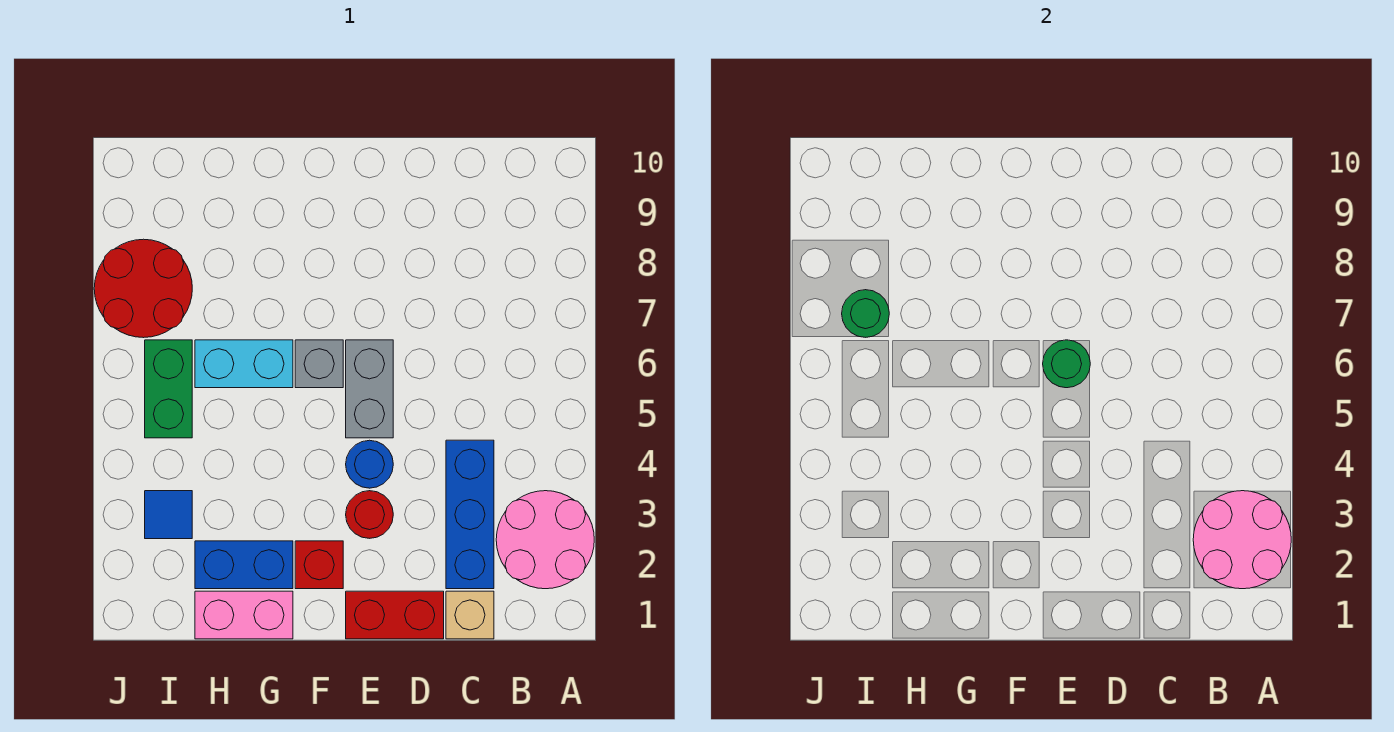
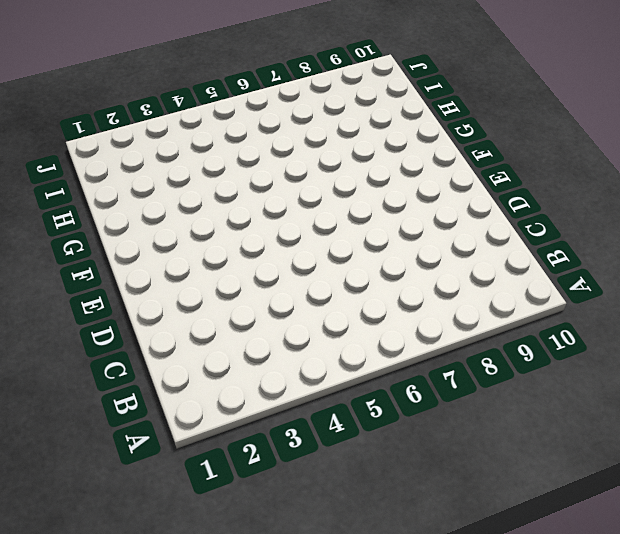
none -> pink round brick A2:B3 level 1
none -> tan brick C1 level 1
none -> blue brick C2:C4 level 1

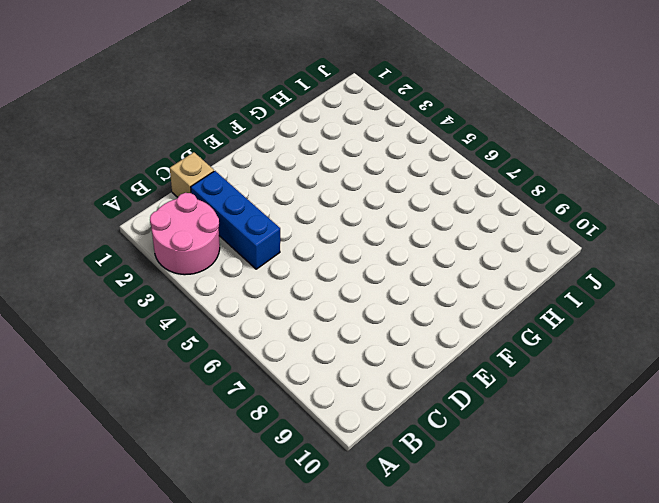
none -> red brick D1:E1 level 1
none -> red round brick E3 level 1
none -> blue round brick E4 level 1

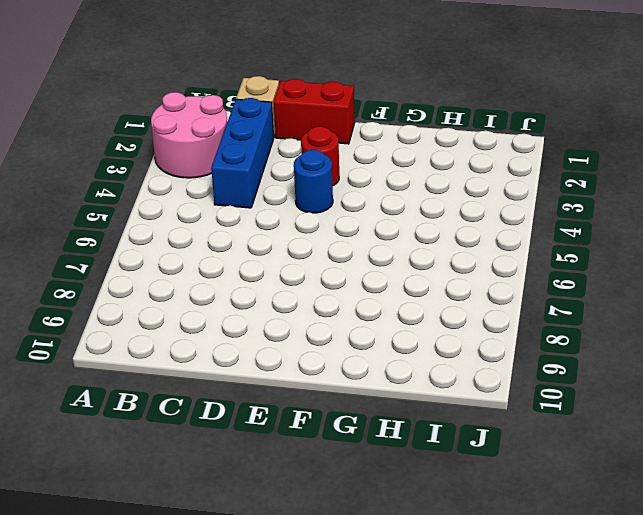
none -> grey brick E5:E6 level 1
none -> red brick F2 level 1
none -> grey brick F6 level 1

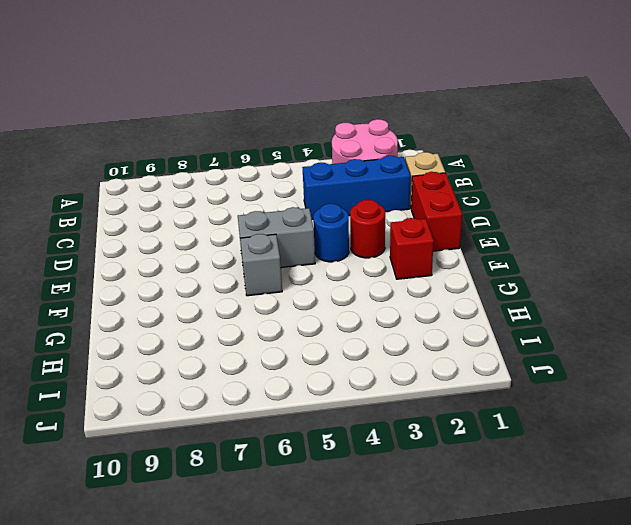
none -> pink brick G1:H1 level 1
none -> blue brick G2:H2 level 1
none -> cyan brick G6:H6 level 1

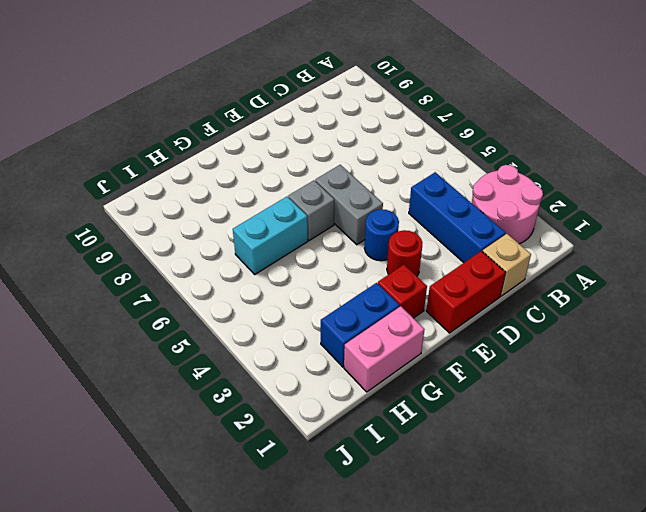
none -> blue tile I3 level 1
none -> green brick I5:I6 level 1
none -> red round brick I7:J8 level 1

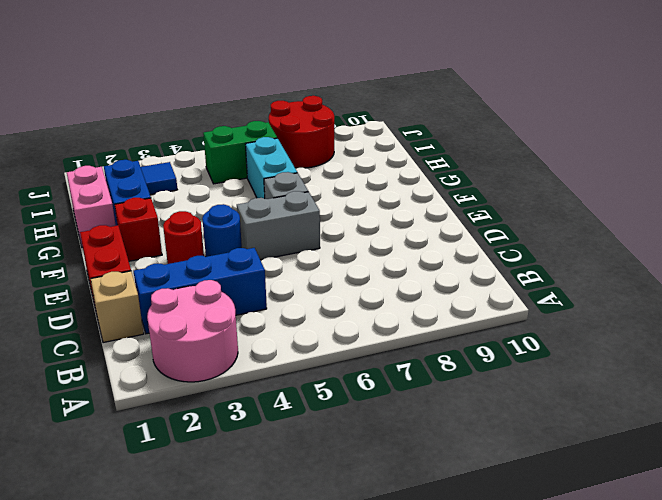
none -> pink round brick A2:B3 level 2
none -> green round brick E6 level 2
none -> green round brick I7 level 2

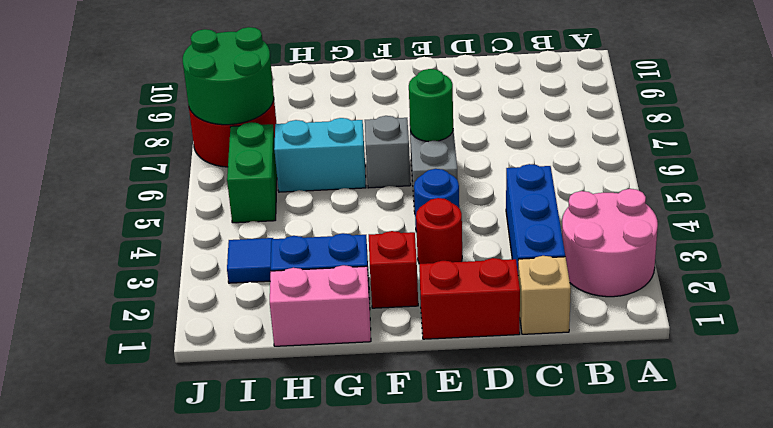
green round brick I7:J8 level 2 -> green round brick I7 level 2
none -> pink round brick A2:B3 level 2

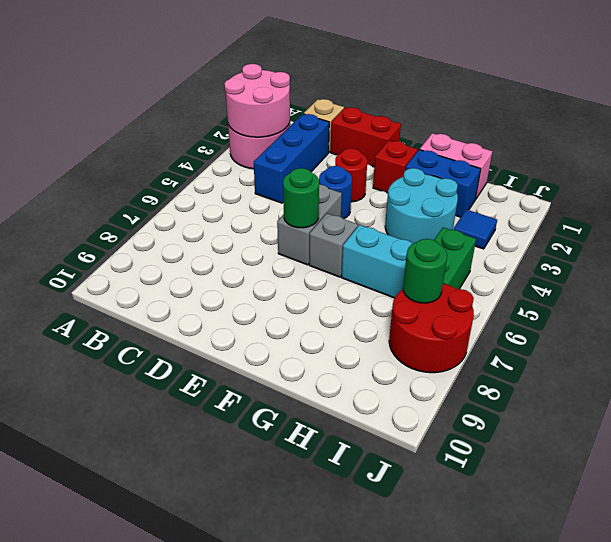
cyan round brick G3:H4 level 1 -> none

